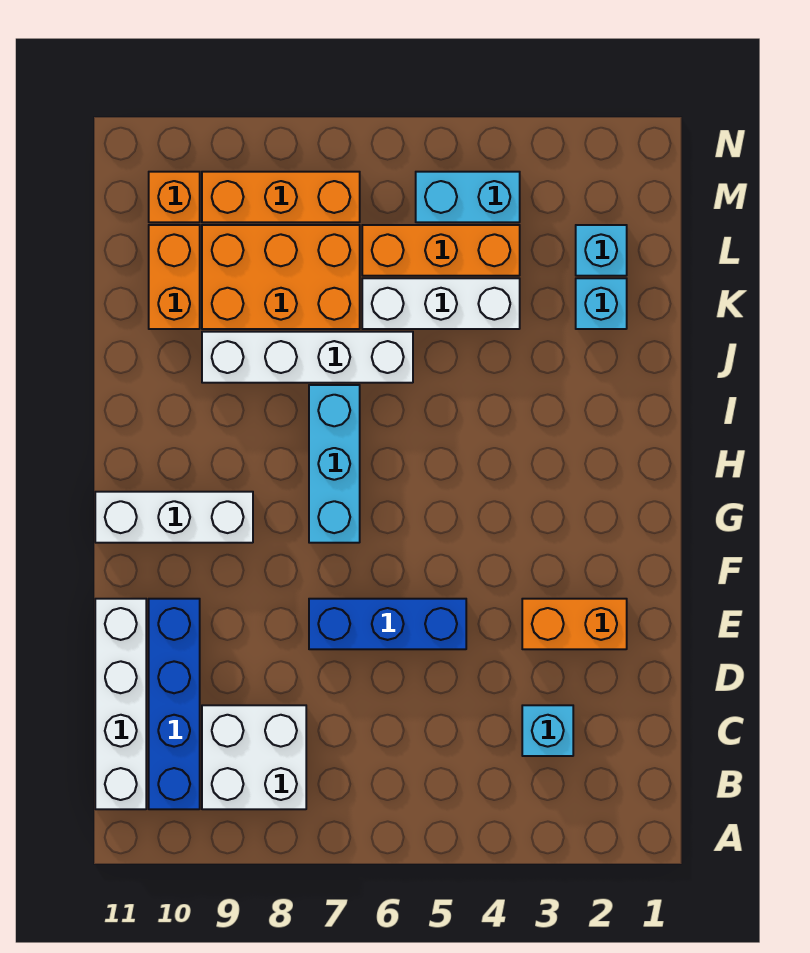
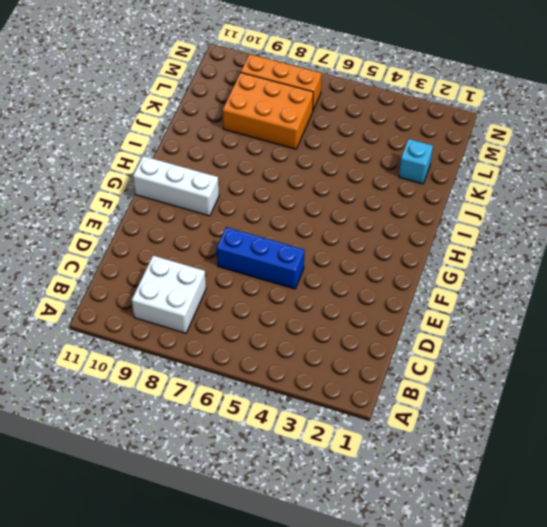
none -> blue brick B10:E10 level 1
none -> white brick B11:E11 level 1
none -> cyan brick C3 level 1

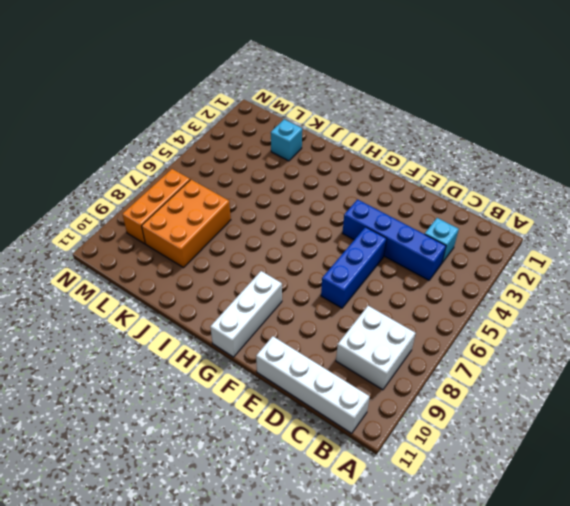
blue brick C4:F4 level 1 -> blue brick B10:E10 level 1
none -> orange brick E2:E3 level 1
none -> cyan brick G7:I7 level 1
none -> white brick J6:J9 level 1

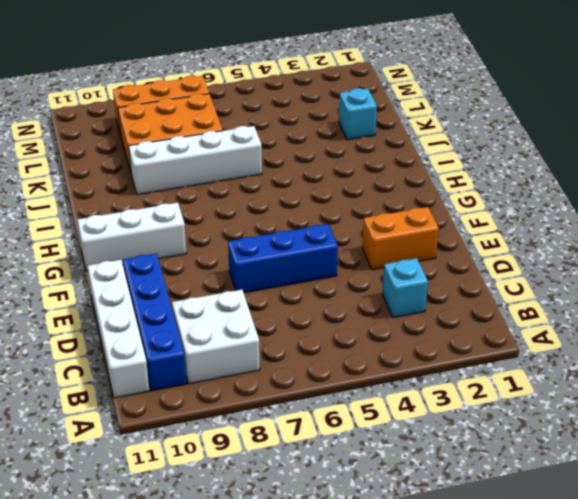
none -> cyan brick G7:I7 level 1
none -> white brick K4:K6 level 1
none -> orange brick K10:L10 level 1

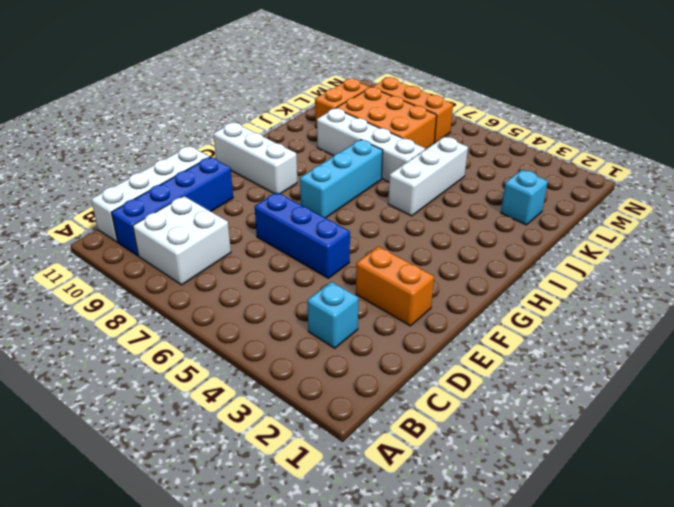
white brick I5:K5 level 1 -> white brick K4:K6 level 1
none -> cyan brick L2 level 1
none -> orange brick L4:L6 level 1
none -> cyan brick M4:M5 level 1

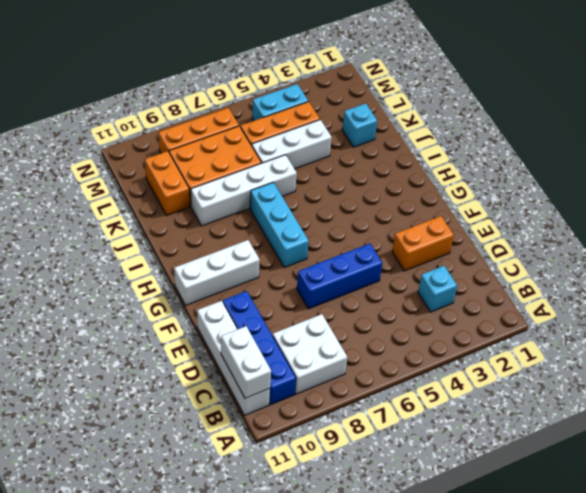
white brick B11:C11 level 2 -> none
none -> cyan brick L2 level 1
none -> orange brick M10 level 1

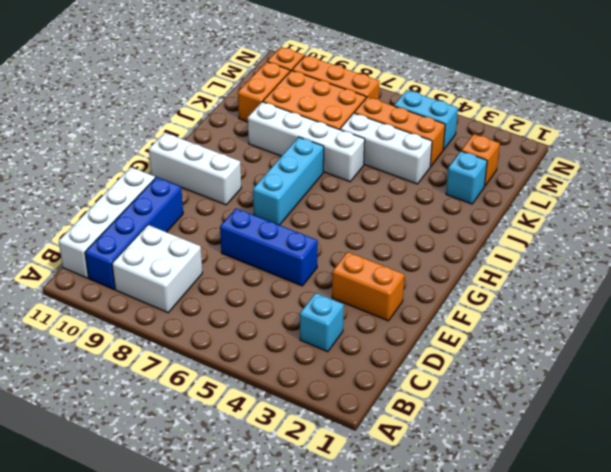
orange brick L2 level 1 -> cyan brick L2 level 1

